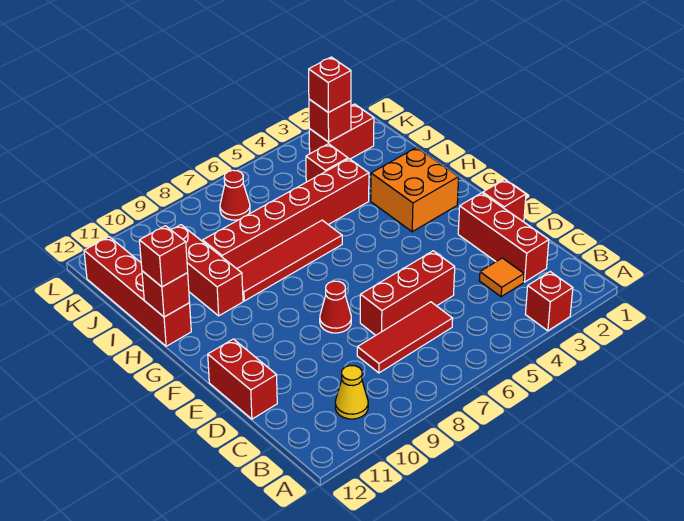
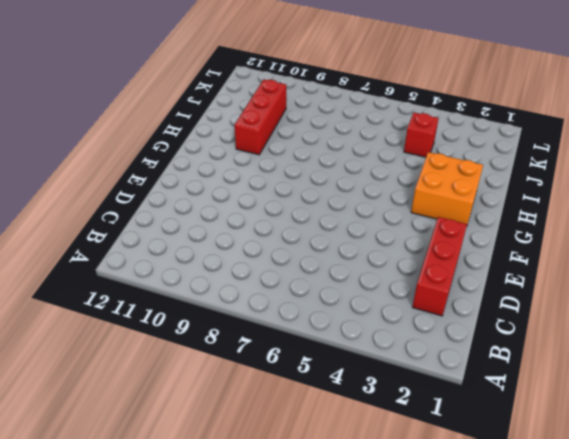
none -> red brick A3 level 1
none -> yellow cone B10 level 1
none -> orange tile C3 level 1

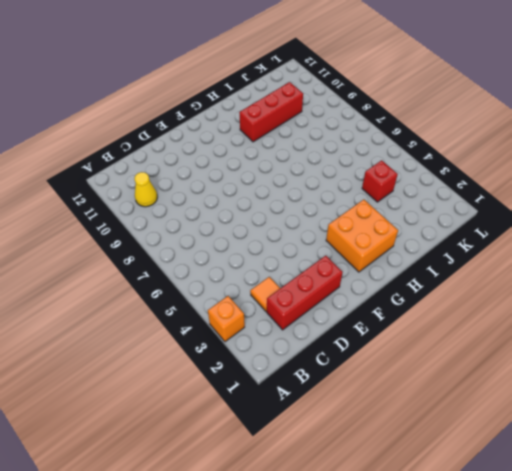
orange brick A3 level 1 -> red brick A3 level 1
none -> red tile C6:C8 level 1
none -> red brick D5:D7 level 1
none -> red brick D12:E12 level 1

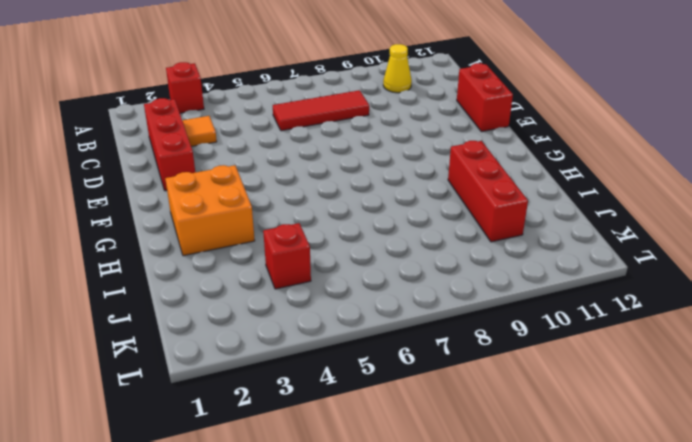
none -> red brick D5:D7 level 1
none -> red brick E1 level 1
none -> red cone E8 level 1

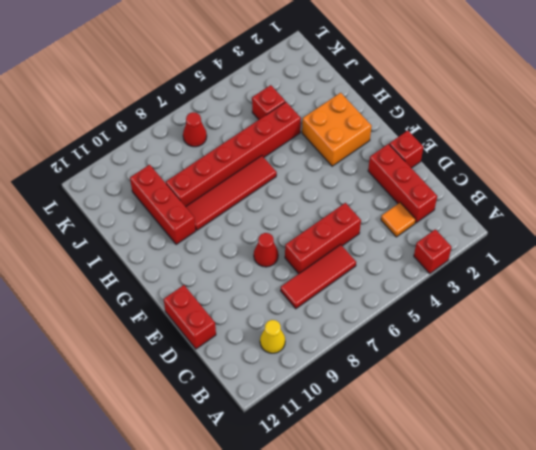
none -> red brick H12:K12 level 1
none -> red brick K2:K3 level 1
none -> red brick H12 level 2

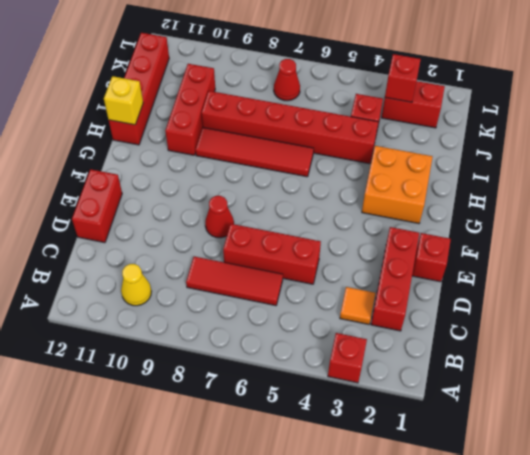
yellow brick H12 level 2 -> red brick H12 level 2
none -> red brick H12 level 3
none -> red brick K3 level 3

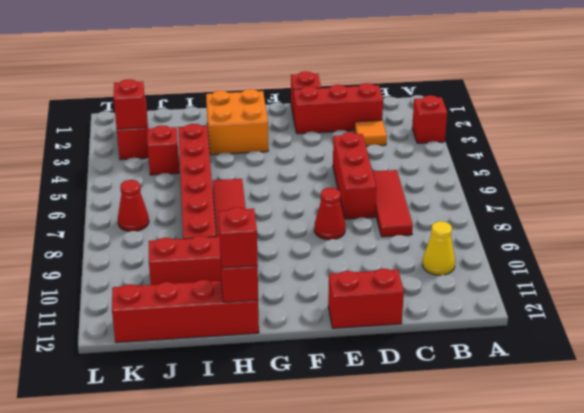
none -> red brick K3 level 3

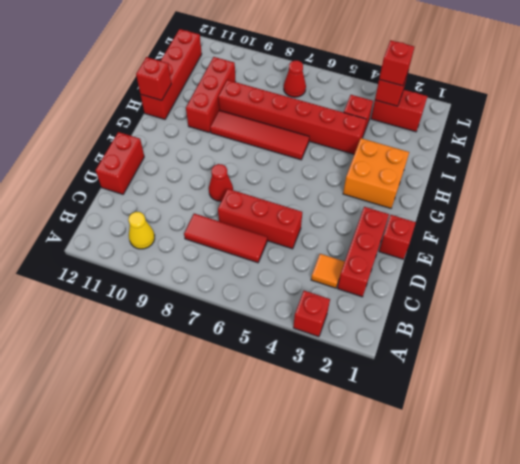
none -> red brick H12 level 3

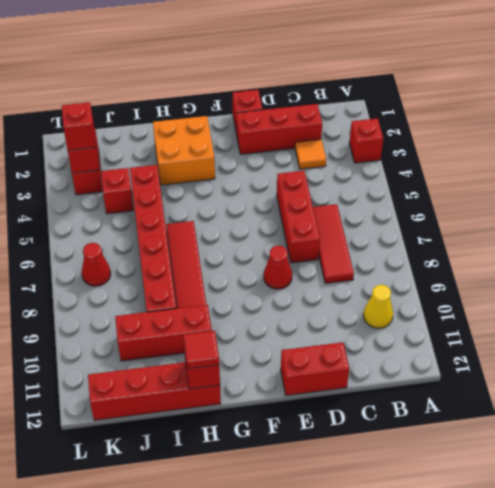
red tile H12 level 3 -> red brick H12 level 3

